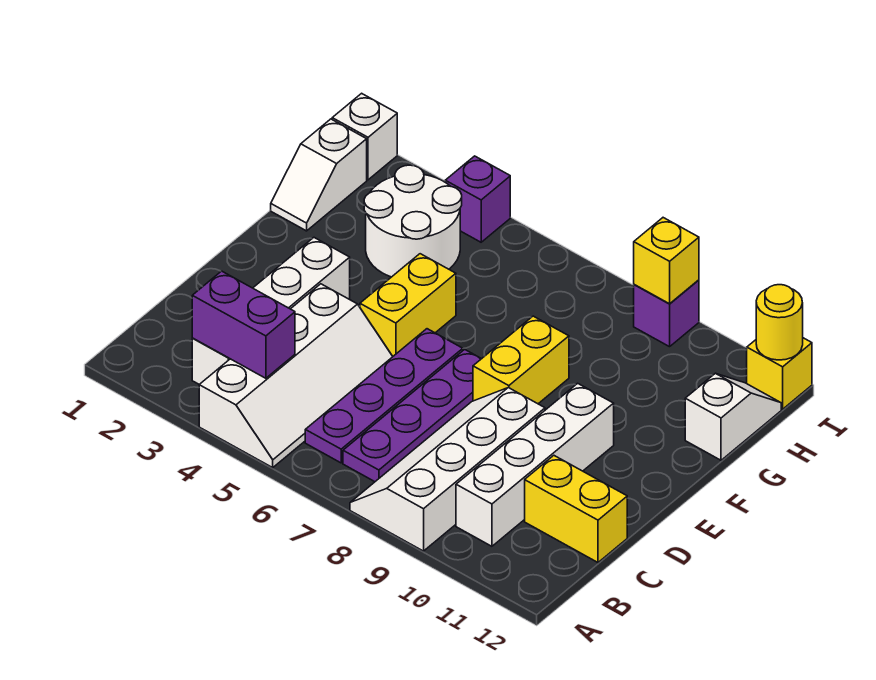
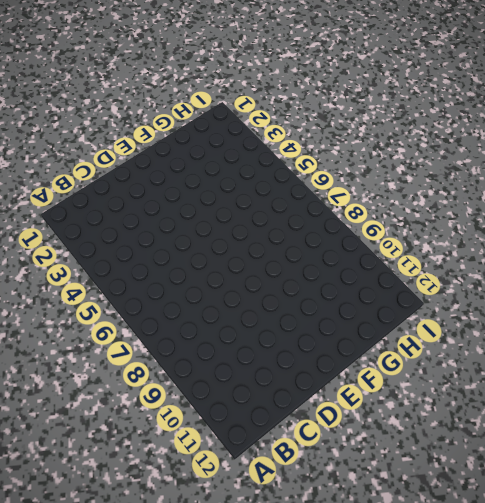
none -> white slope A4:D5 level 1 top 4
none -> white slope A8:D9 level 1 top 9
none -> white brick B3:E3 level 1

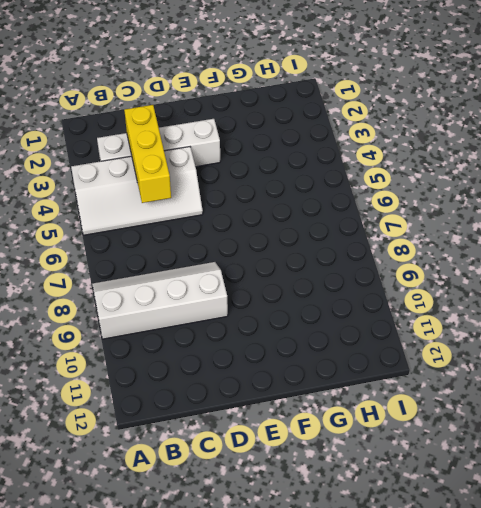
yellow brick C3:C5 level 2 -> none
none -> purple plate B6:E6 level 1
none -> purple plate B7:E7 level 1
none -> white brick B10:E10 level 1

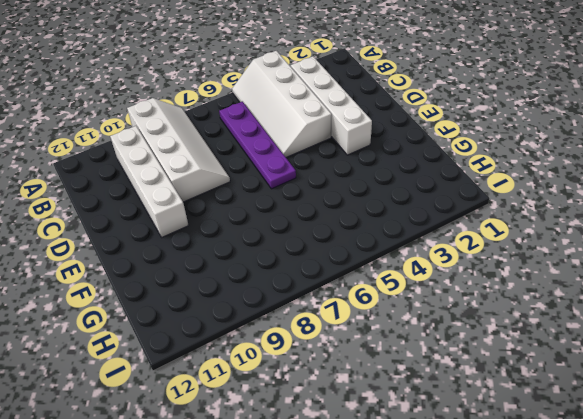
none -> purple plate B7:E7 level 1
none -> yellow brick C11:C12 level 1
none -> yellow brick E5:F5 level 1

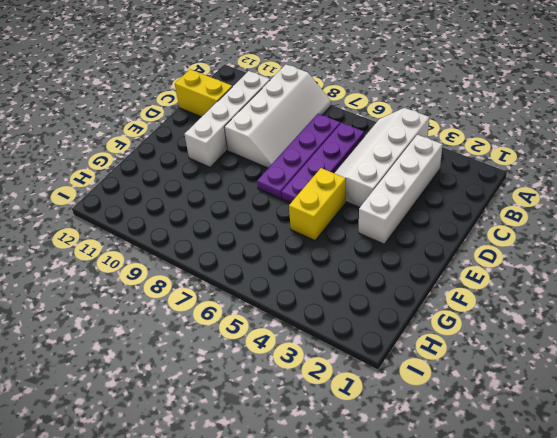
none -> yellow brick E8:F8 level 1
none -> white slope G1:H1 level 1 top H
none -> white round brick G3:H4 level 1

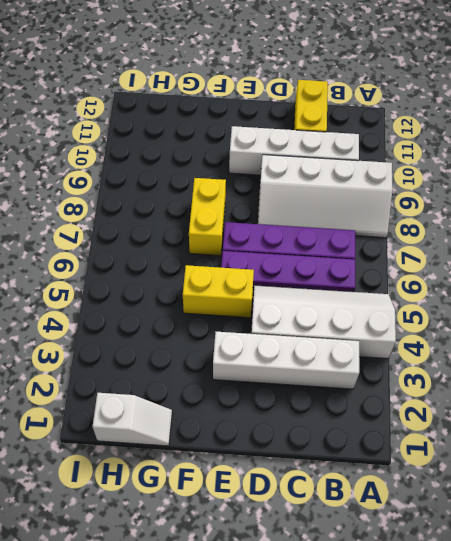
yellow brick F7:F8 level 1 -> yellow brick E8:F8 level 1
none -> white round brick G3:H4 level 1
none -> white slope G12:H12 level 1 top G
none -> white brick I1 level 1

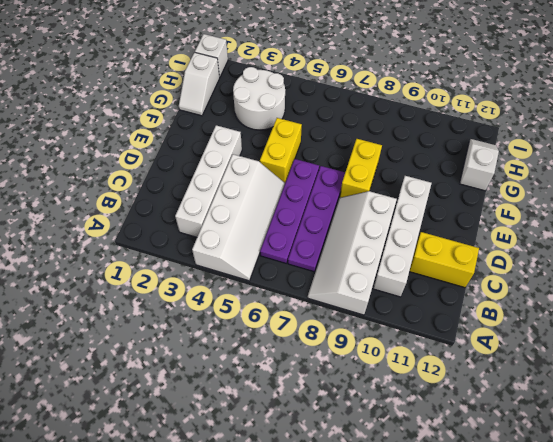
none -> purple brick I4 level 1
none -> purple brick I9 level 1
none -> yellow brick I12 level 1

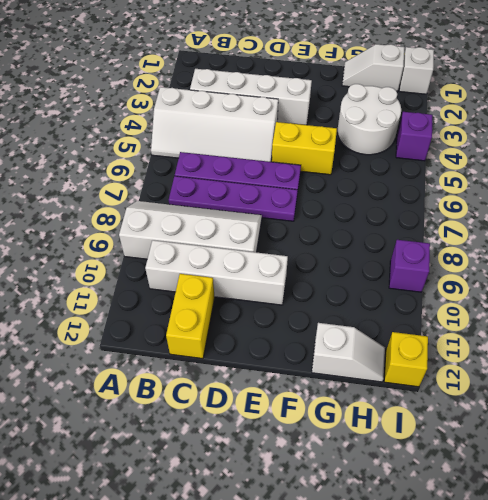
none -> yellow brick E8:F8 level 1
none -> purple brick B3:B4 level 2
none -> yellow brick I9 level 2

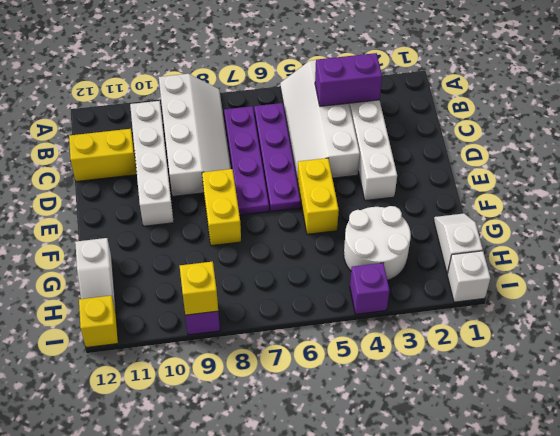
none -> yellow round brick I12 level 2

